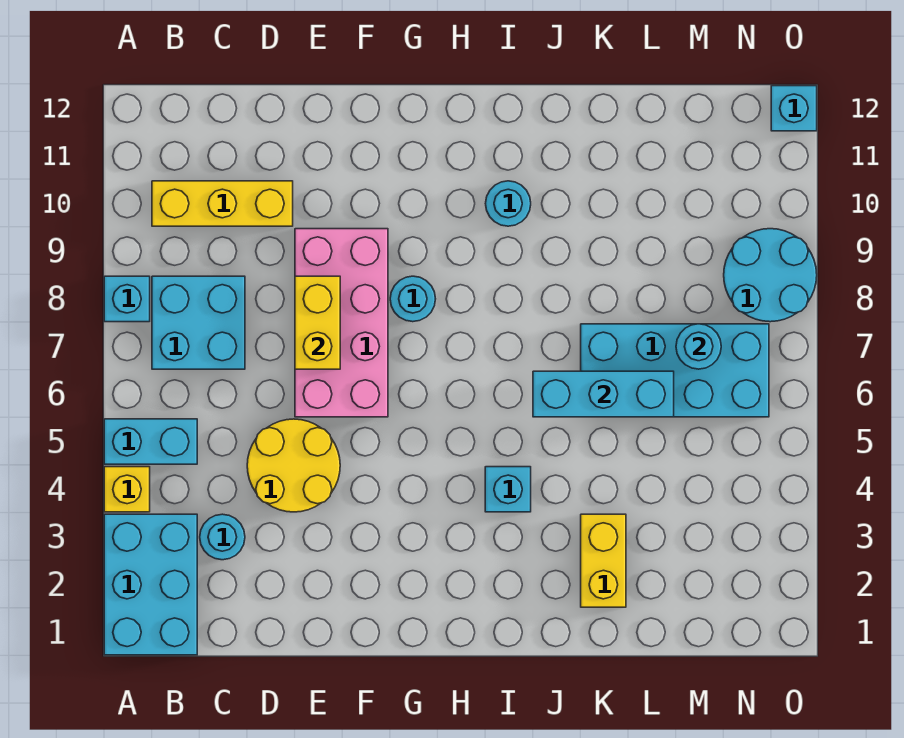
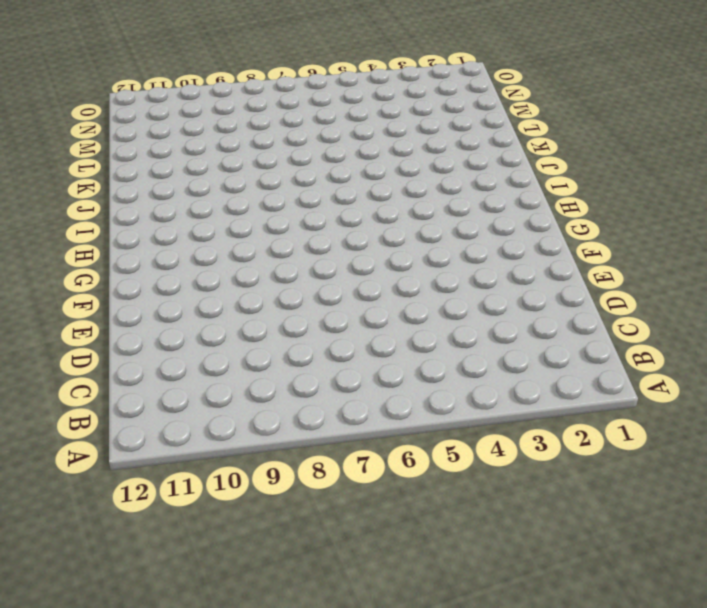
none -> cyan brick A1:B3 level 1
none -> yellow brick A4 level 1
none -> cyan brick A5:B5 level 1

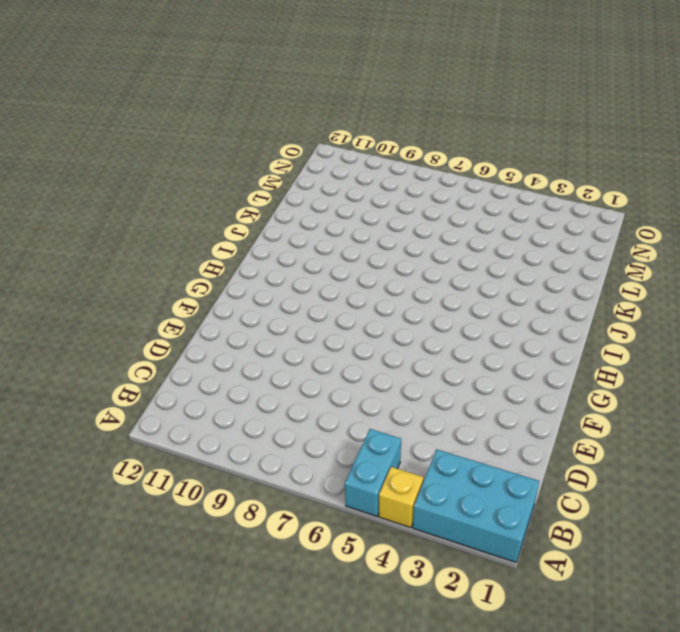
none -> cyan brick A8 level 1
none -> cyan brick B7:C8 level 1
none -> yellow brick B10:D10 level 1

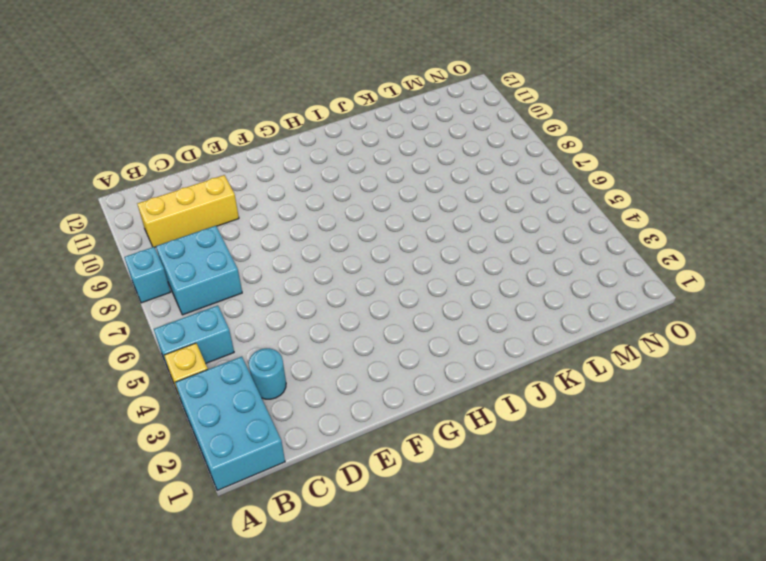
none -> yellow round brick D4:E5 level 1
none -> pink brick E6:F9 level 1
none -> cyan round brick G8 level 1

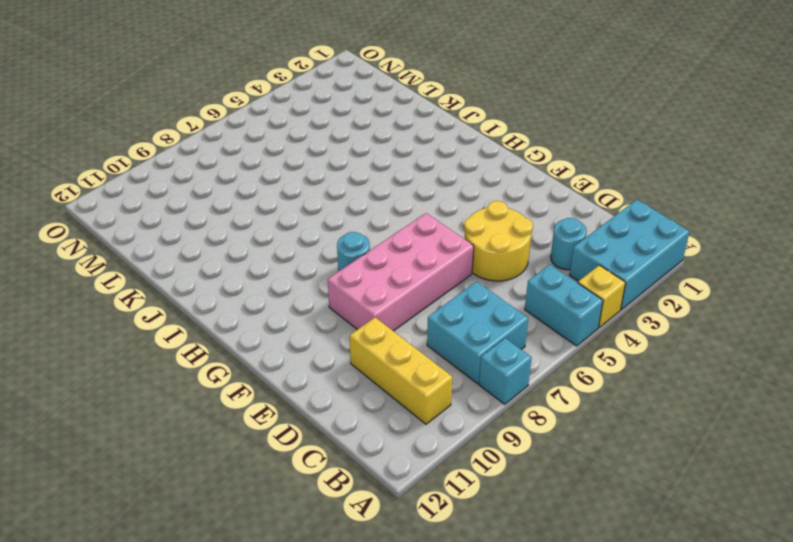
none -> cyan brick I4 level 1
none -> cyan round brick I10 level 1
none -> yellow brick K2:K3 level 1

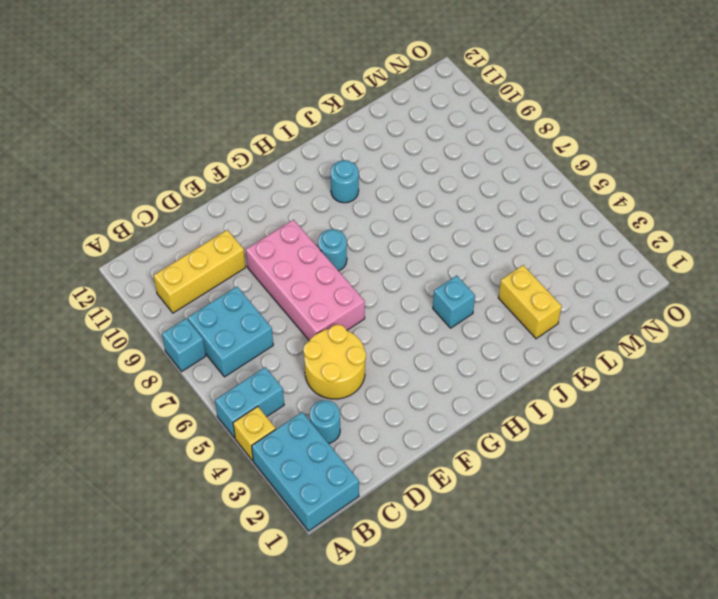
none -> cyan brick K6:N7 level 1
none -> cyan round brick N8:O9 level 1
none -> cyan brick O12 level 1

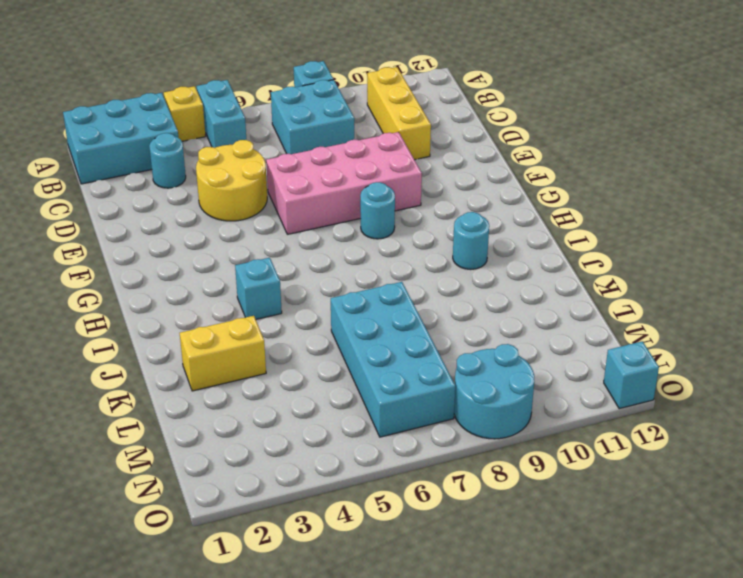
none -> yellow brick E7:E8 level 2
none -> cyan brick J6:L6 level 2
none -> cyan round brick M7 level 2

